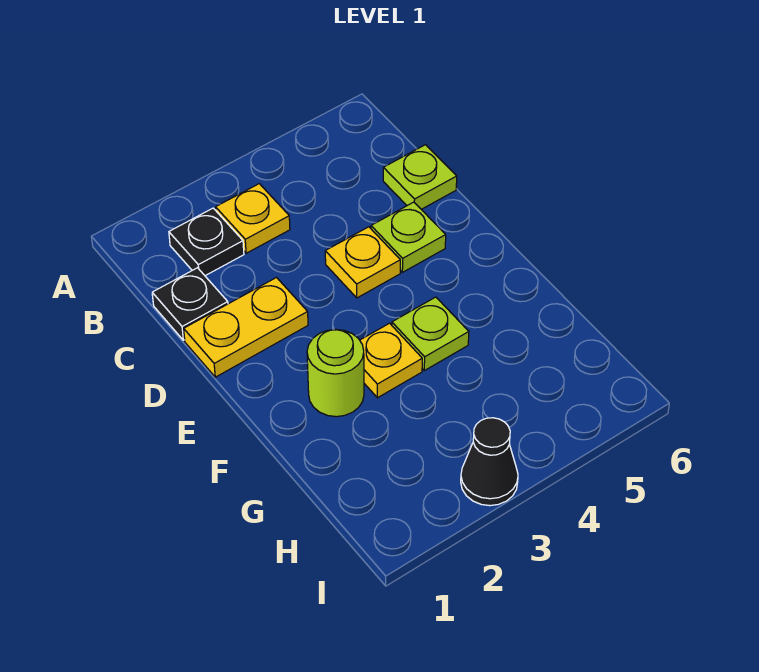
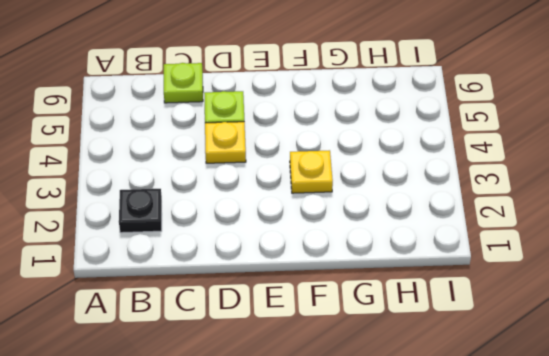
none -> yellow plate B3 level 1
none -> black plate C1 level 1

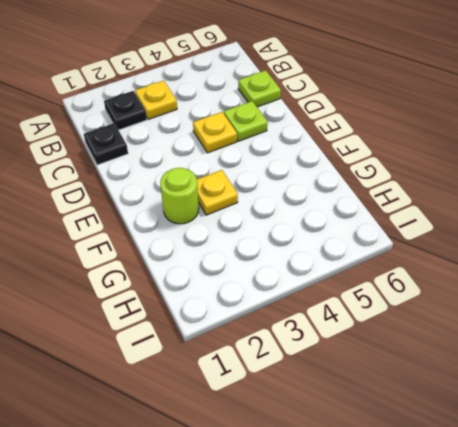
none -> yellow plate D1:D2 level 1
none -> lime plate F4 level 1

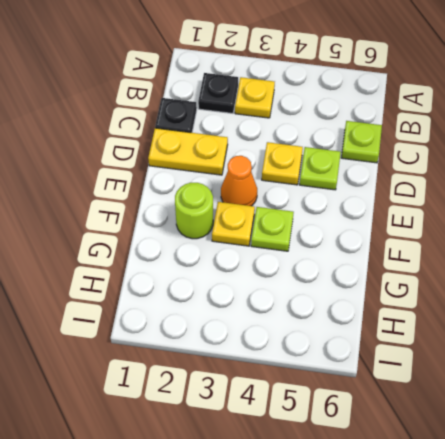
orange cone E3 level 1 -> none
none -> black cone I3 level 1

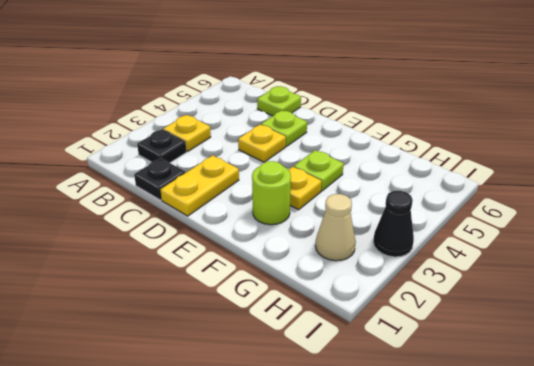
tan cone H2 level 1 -> none

